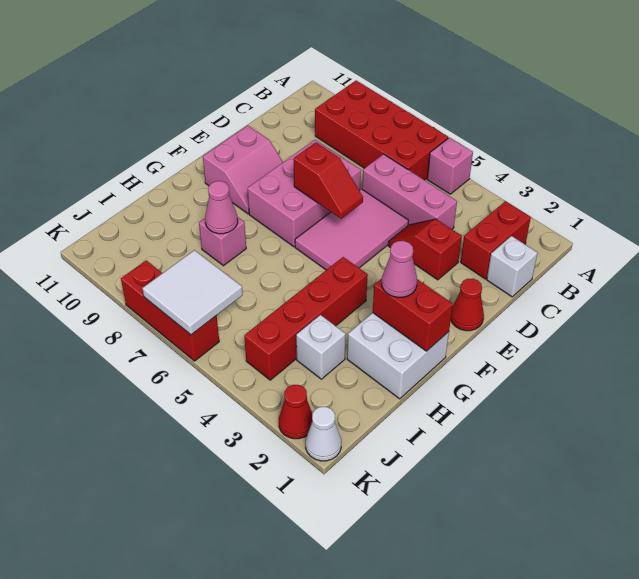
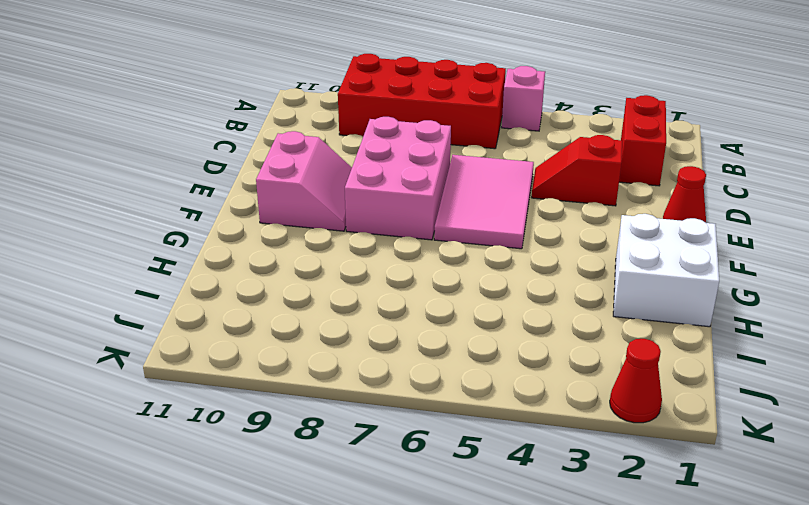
none -> white brick C1 level 1
none -> pink brick C4:C6 level 1
none -> red brick G4:J4 level 1

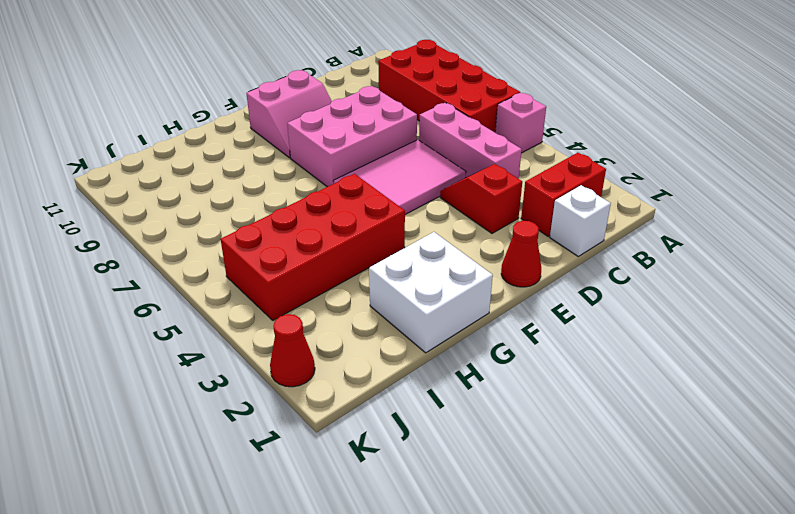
red brick G4:J5 level 1 -> red brick G4:J4 level 1
none -> pink brick H8 level 1
none -> white brick I3 level 1
none -> white cone K1 level 1

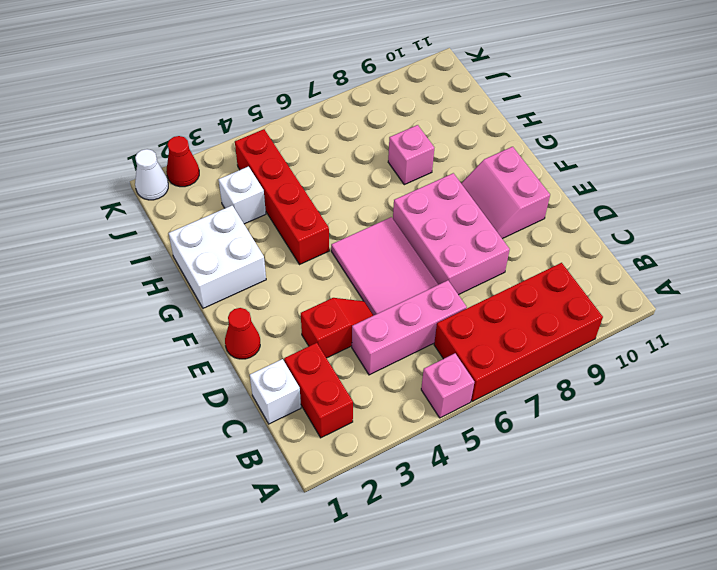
none -> red brick K6:K8 level 1
none -> red slope E6:E7 level 2 top 7
none -> red brick G1:G2 level 2

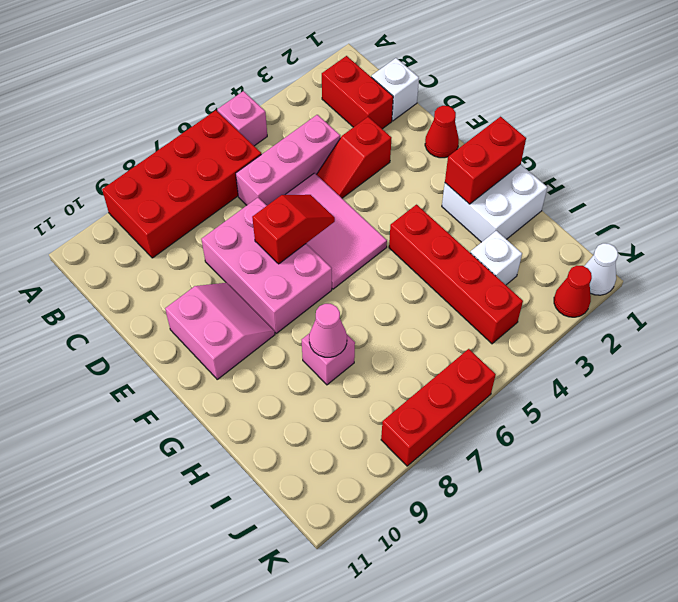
none -> white tile J6:K7 level 2
none -> pink cone G2 level 3

